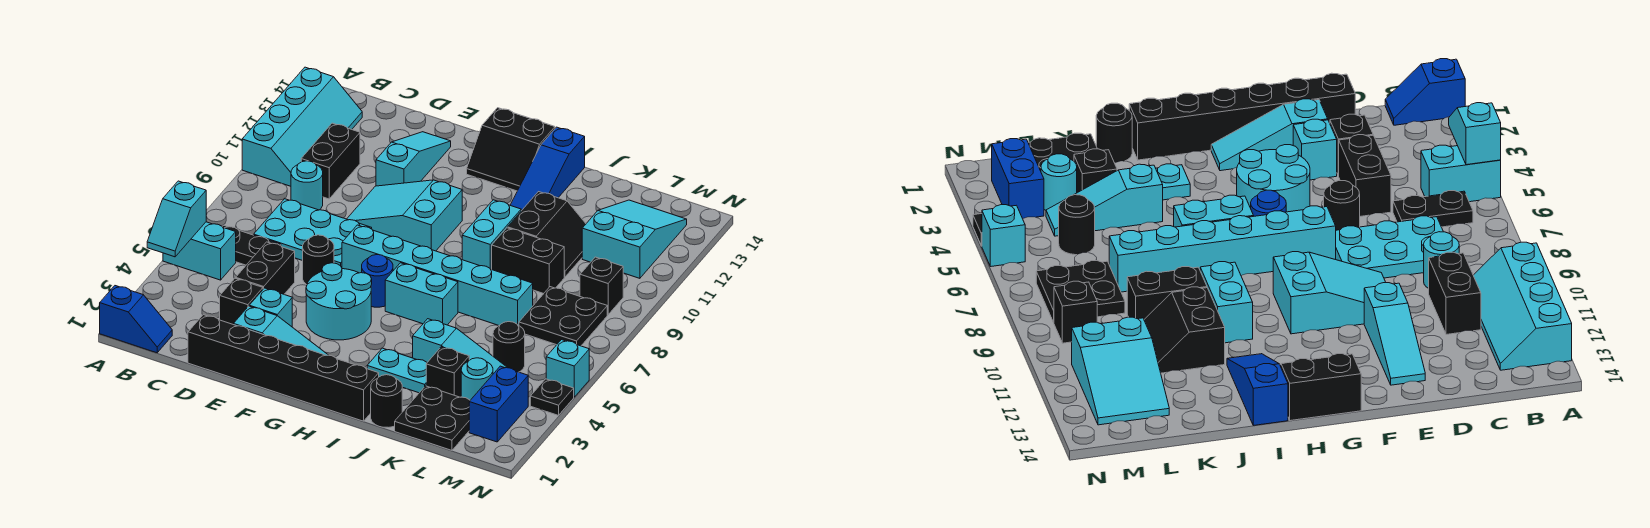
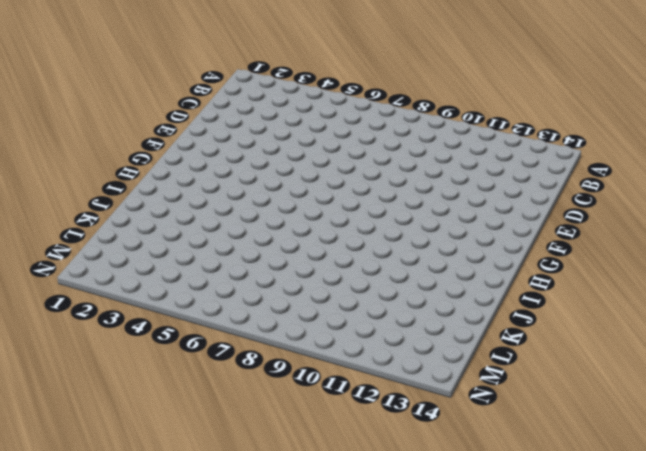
none -> blue slope A1:B1 level 1 top A
none -> cyan brick A5:B5 level 1
none -> cyan slope A10:B13 level 1 top A
none -> black plate B6:C6 level 1

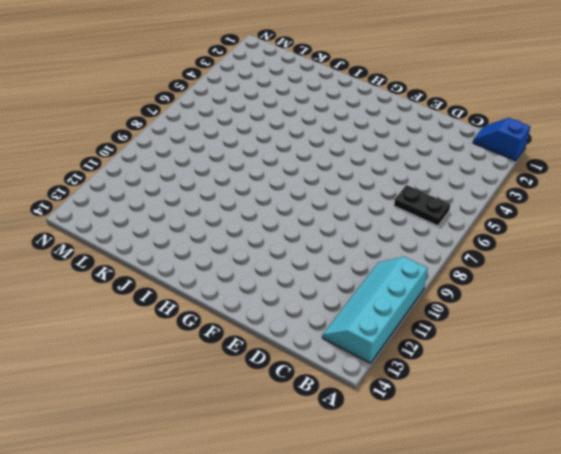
none -> cyan brick A5:B5 level 1
none -> cyan plate C7:E8 level 1
none -> cyan round brick C9 level 1
none -> black brick C10:C11 level 1

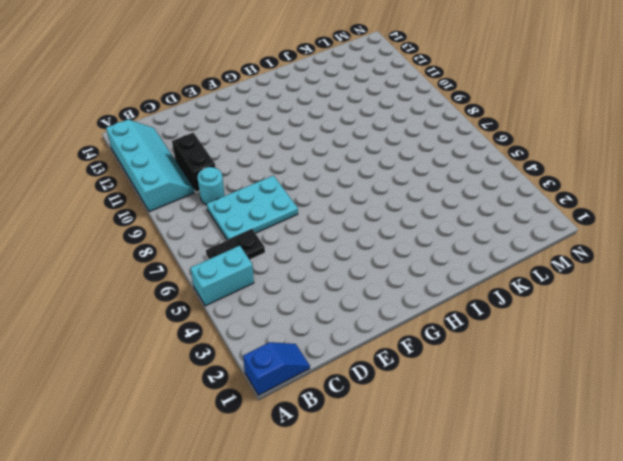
none -> black brick D1:I1 level 1
none -> black brick D3 level 1
none -> black brick D4:D5 level 1
none -> cyan slope E2:G2 level 1 top E

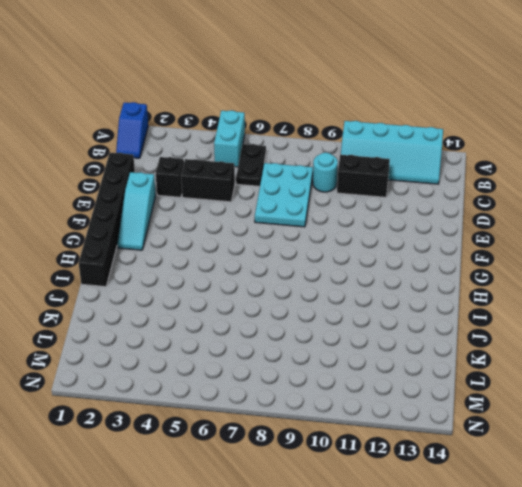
none -> cyan brick E3 level 1
none -> black round brick E6 level 1
none -> cyan slope E9:G10 level 1 top G
none -> cyan slope E11:E13 level 1 top 11

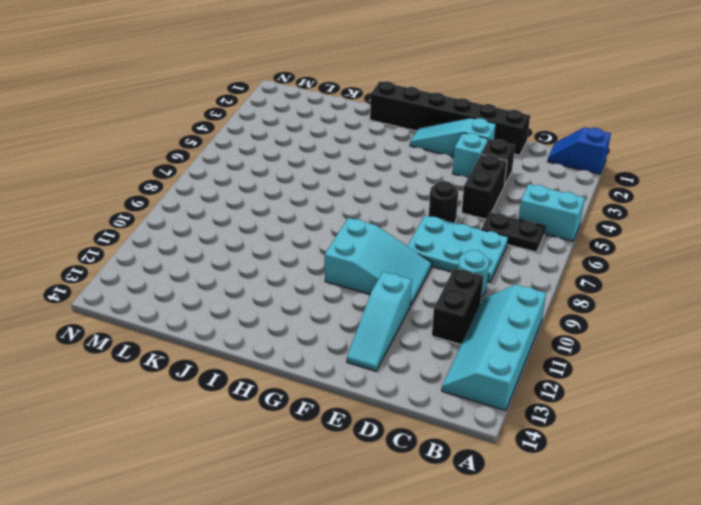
none -> cyan round brick F4:G5 level 1
none -> cyan brick F7:K7 level 1
none -> blue round brick G6 level 1
none -> black slope G13:H14 level 1 top 14

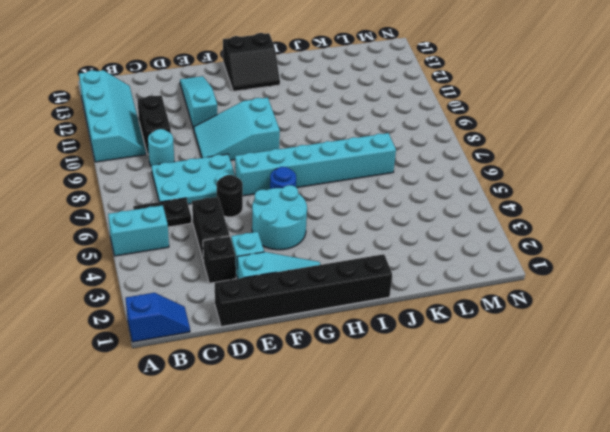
none -> cyan brick H6:I6 level 1
none -> cyan plate I3:J3 level 1
none -> cyan brick I9:I10 level 1
none -> blue slope I12:I14 level 1 top 14

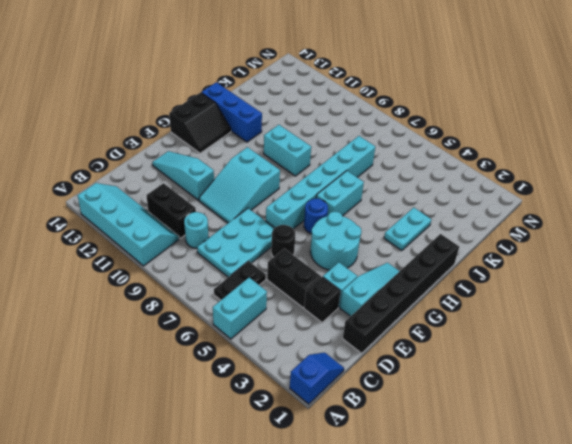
blue brick I12:I14 level 1 -> blue slope I12:I14 level 1 top 14
none -> black round brick J1 level 1
none -> cyan slope J4:L4 level 1 top J
none -> black brick J9:K9 level 1
none -> black slope J10:K11 level 1 top J

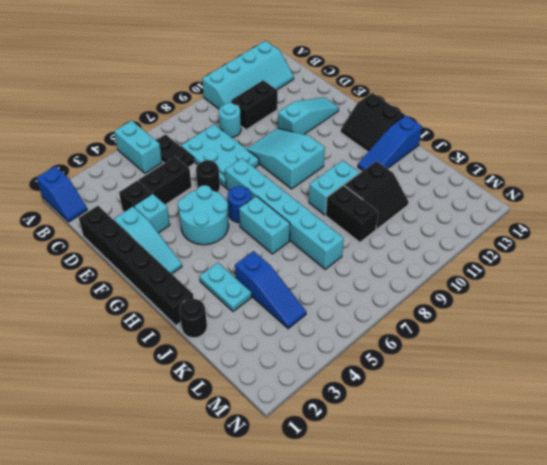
blue slope J4:L4 level 1 top J -> cyan slope J4:L4 level 1 top J
none -> black plate K1:L2 level 1
none -> black brick K3 level 1
none -> cyan round brick L3 level 1
none -> black round brick L5 level 1

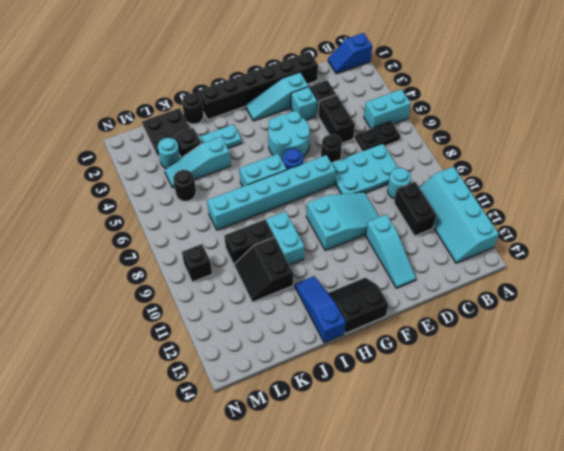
none -> black plate L7:M8 level 1
none -> cyan slope L11:M13 level 1 top 11
none -> blue brick M2:M3 level 1
none -> black plate N4 level 1

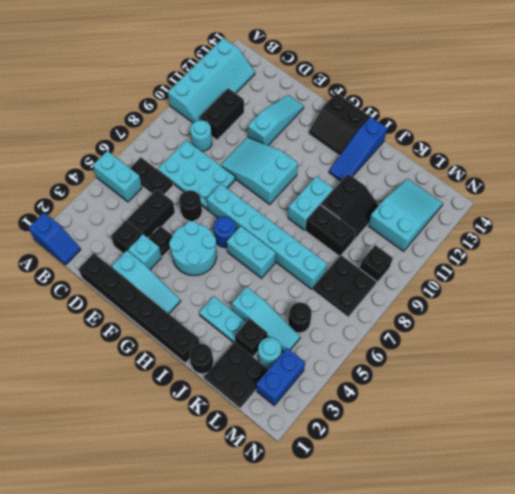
black plate E4 level 1 -> black plate N4 level 1
none -> cyan brick N5 level 1
none -> cyan slope A4:A5 level 2 top 5

